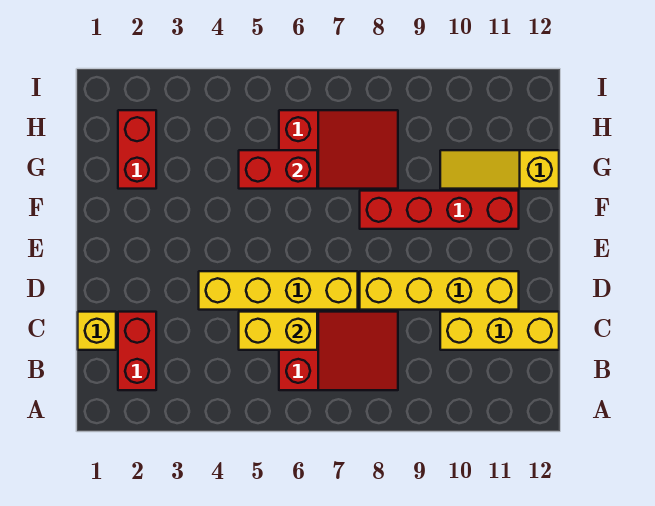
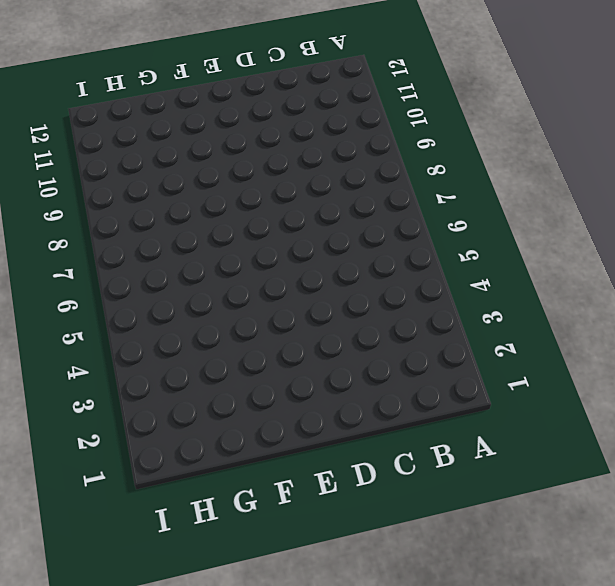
none -> red brick B2:C2 level 1
none -> red slope B6:C8 level 1 top 6
none -> yellow brick C1 level 1

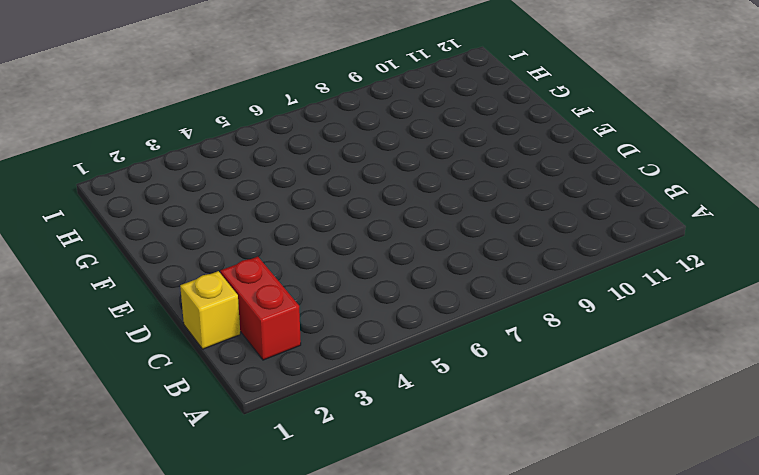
none -> red slope B6:C8 level 1 top 6
none -> yellow brick C10:C12 level 1
none -> yellow brick D4:D7 level 1

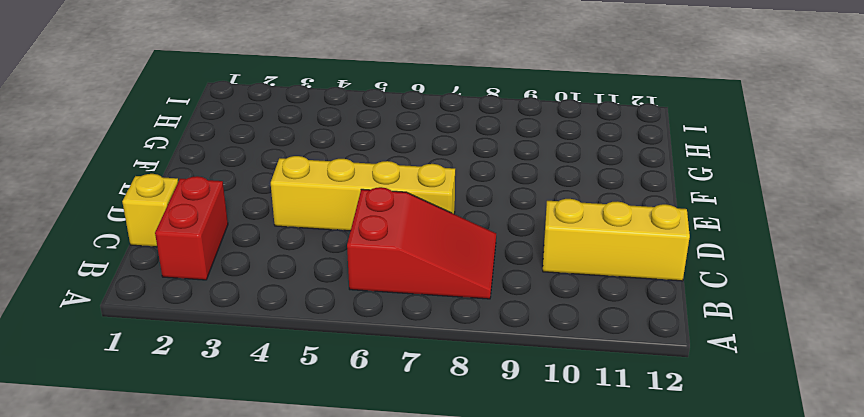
none -> yellow brick D8:D11 level 1
none -> red brick F8:F11 level 1
none -> red brick G2:H2 level 1

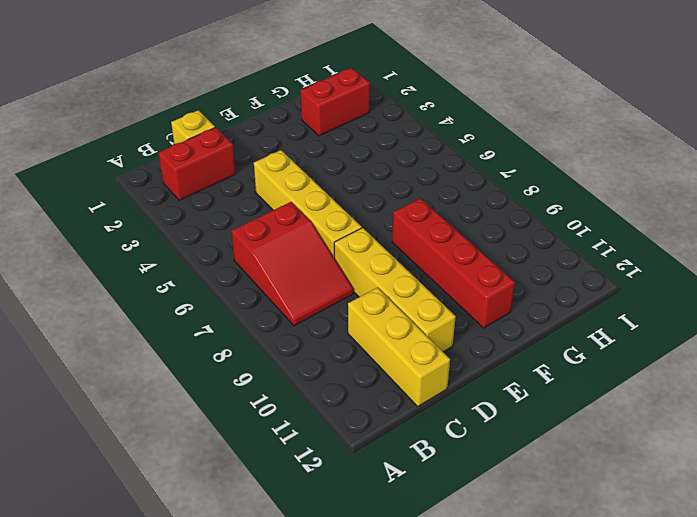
none -> red slope G6:H8 level 1 top 6
none -> yellow slope G10:G12 level 1 top 12
none -> yellow brick C5:C6 level 2

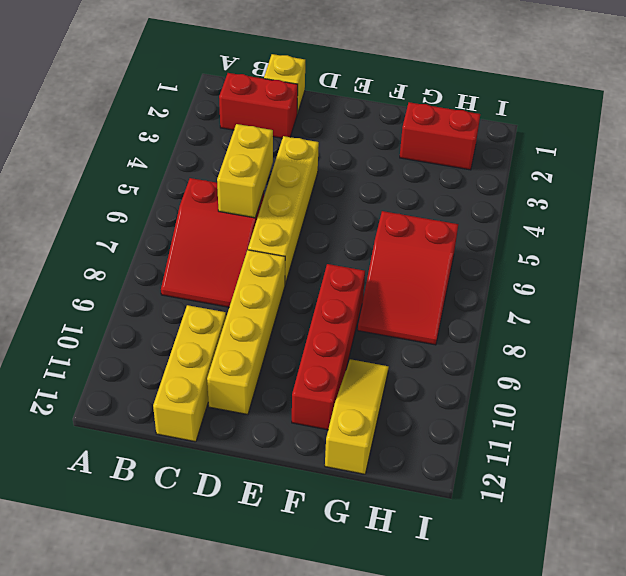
none -> red brick G5:G6 level 2

